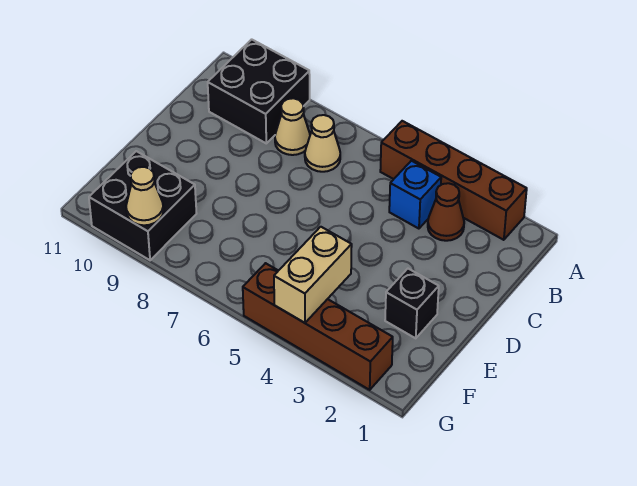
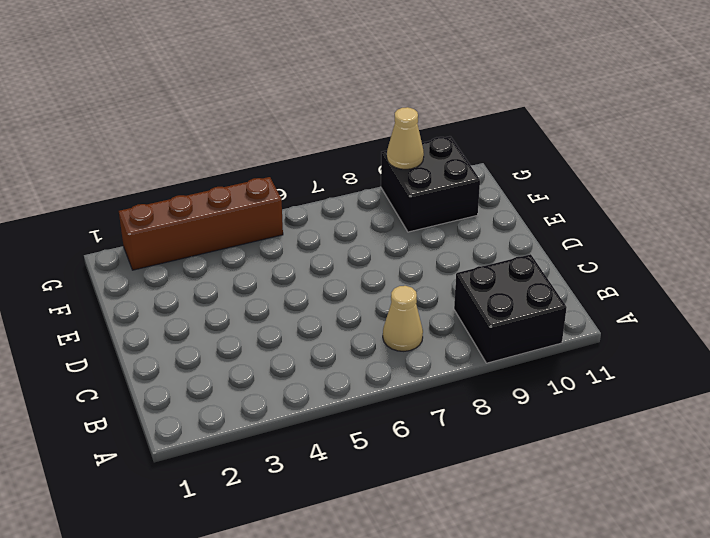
none -> brown brick A2:A5 level 1
none -> brown cone B3 level 1

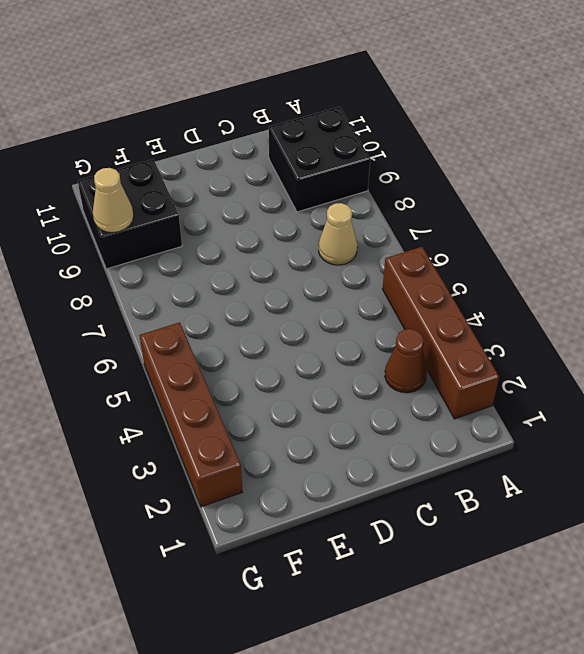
none -> blue brick B4 level 1
none -> tan cone B8 level 1

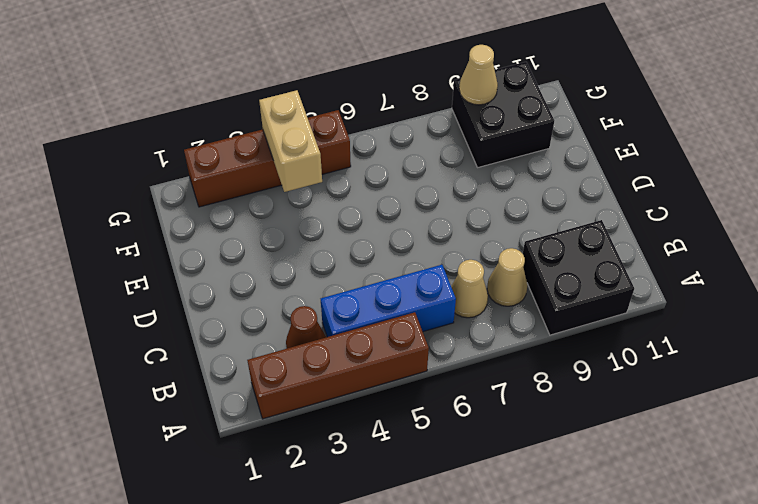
blue brick B4:B6 level 1 -> blue brick B4 level 1
none -> black brick E2 level 1

